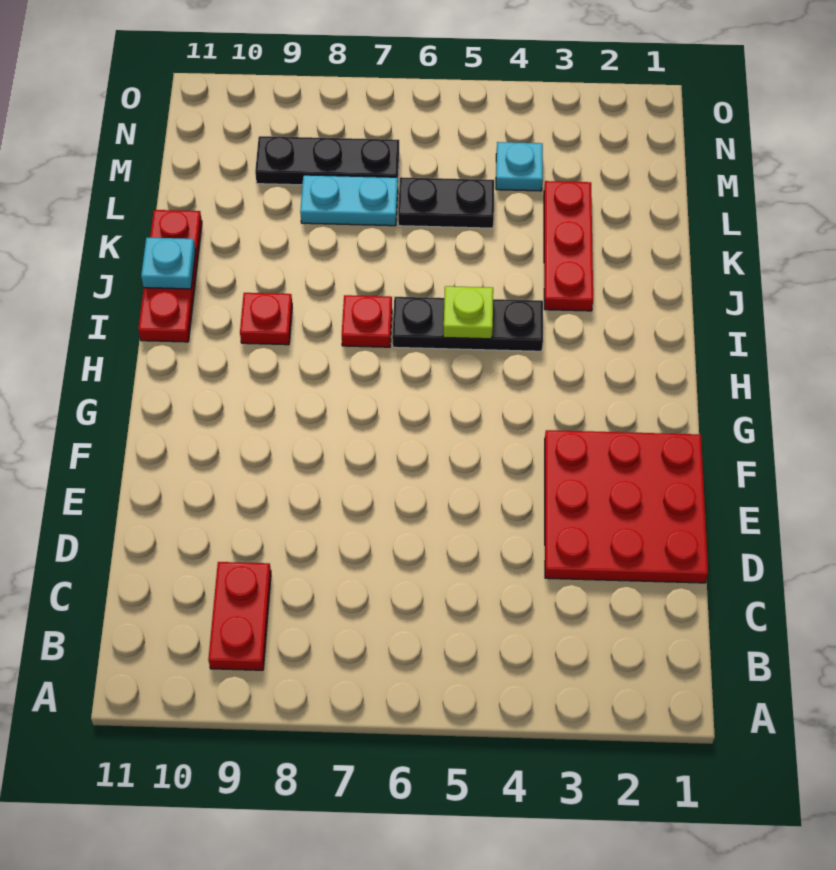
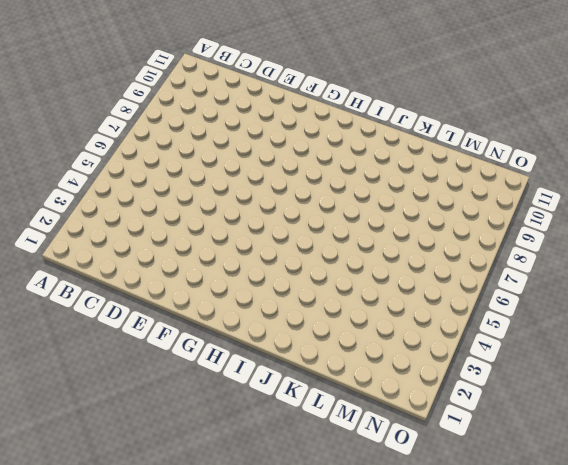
none -> red plate B9:C9 level 1
none -> red plate D1:F3 level 1
none -> black plate I4:I6 level 1

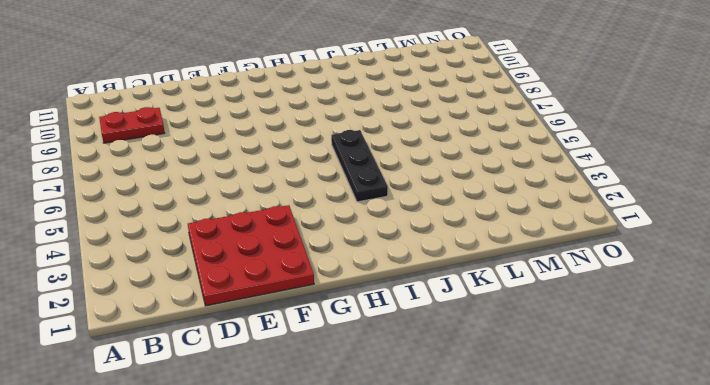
none -> red plate I7 level 1
none -> red plate I9 level 1
none -> red plate I11:K11 level 1

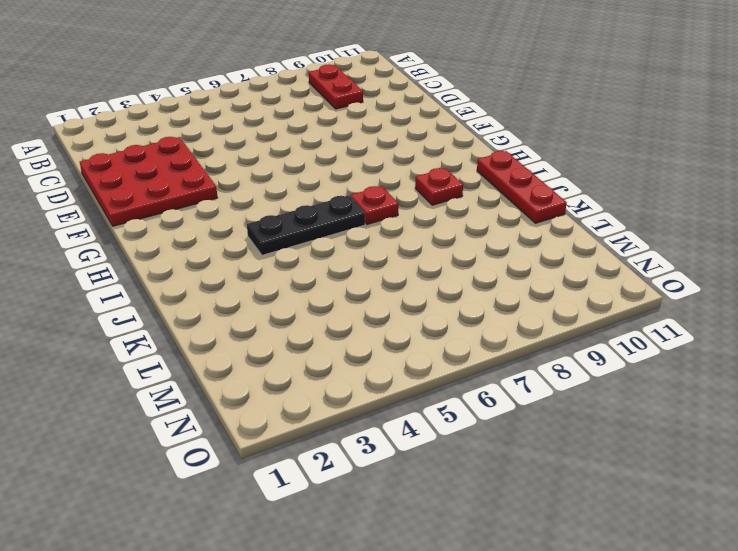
none -> red plate J3:L3 level 1
none -> black plate L5:L6 level 1
none -> cyan plate L7:L8 level 1

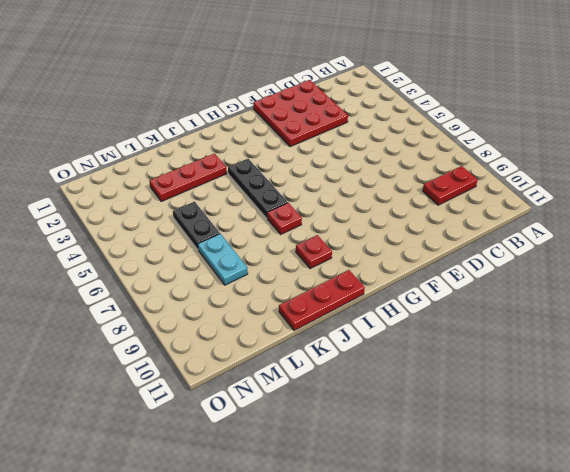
none -> cyan plate M4 level 1
none -> black plate M7:M9 level 1
none -> lime plate I5 level 2

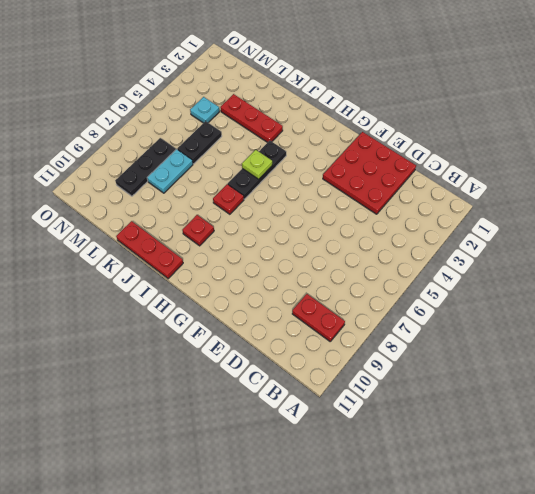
none -> cyan plate J11 level 2

